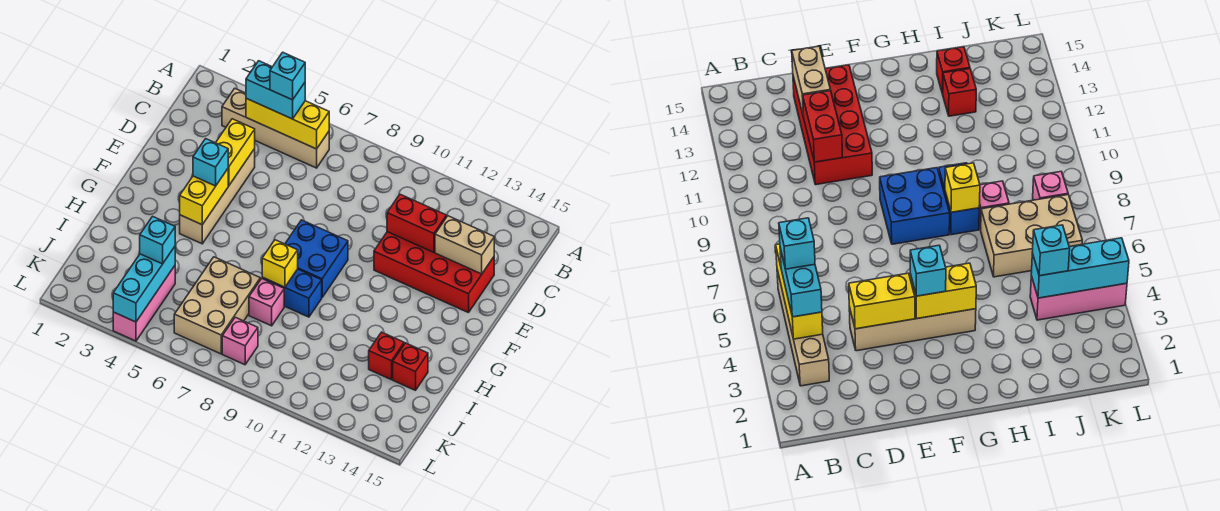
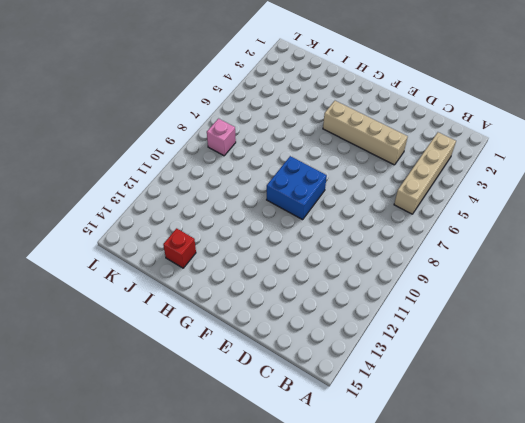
none -> red brick D11:E14 level 1
none -> blue brick H8:H9 level 1
none -> tan brick I6:K7 level 1

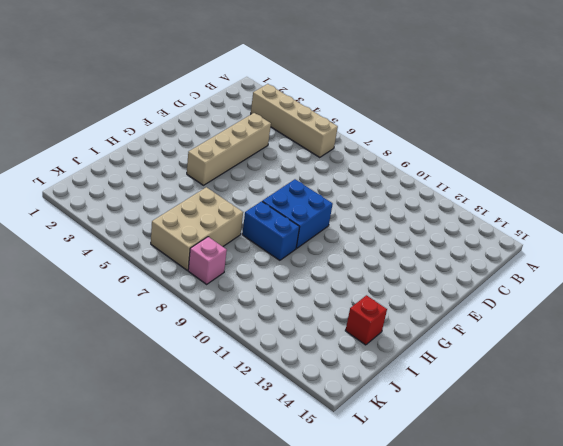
none -> red brick D11:E14 level 1
none -> pink brick I8 level 1
none -> red brick I13 level 1

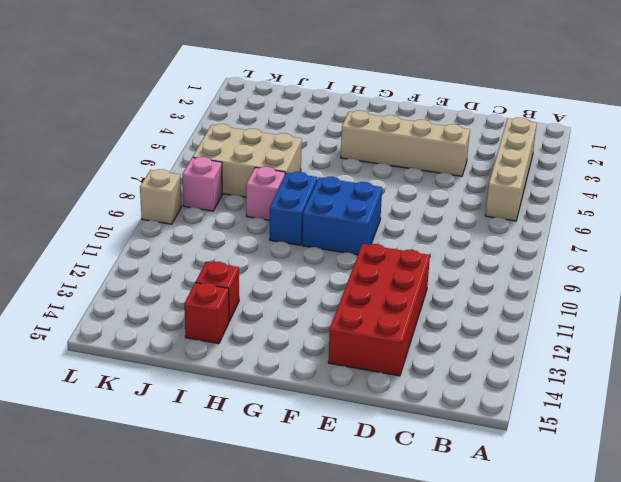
tan brick L9 level 1 -> none
none -> pink brick J4:L4 level 1
none -> yellow brick B4:B6 level 2
none -> yellow brick D4:E4 level 2

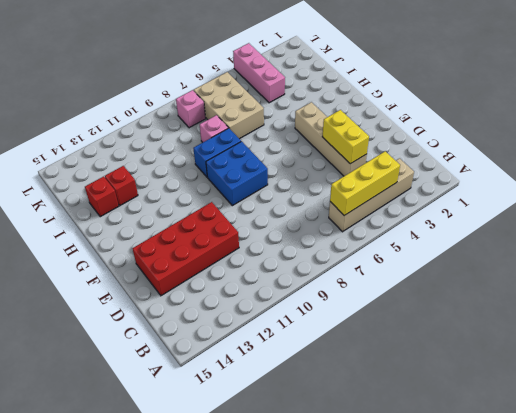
none -> red brick D11:D12 level 2
none -> tan brick D13:D14 level 2
none -> yellow brick F4:G4 level 2

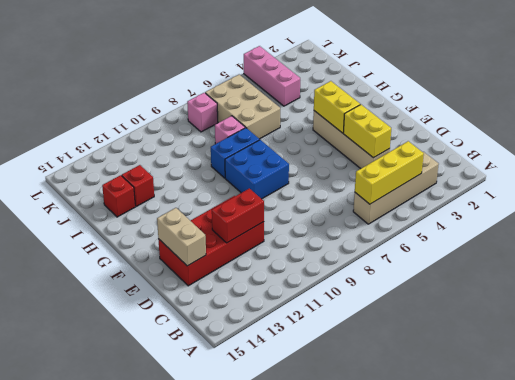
tan brick D14:E14 level 2 -> tan brick D13:D14 level 2
none -> yellow brick H8 level 2
none -> cyan brick J4:L4 level 2
none -> cyan brick B4:B5 level 3

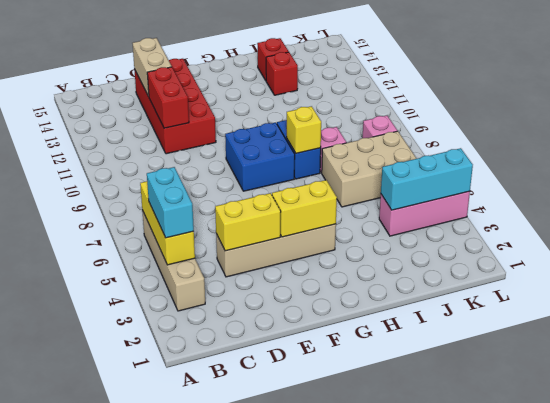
none -> cyan brick F4 level 3
none -> cyan brick J4 level 3
none -> cyan brick B5 level 4

